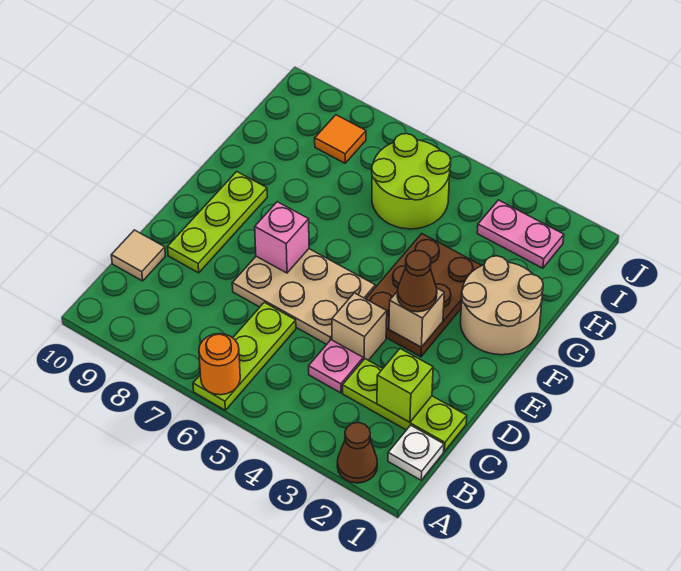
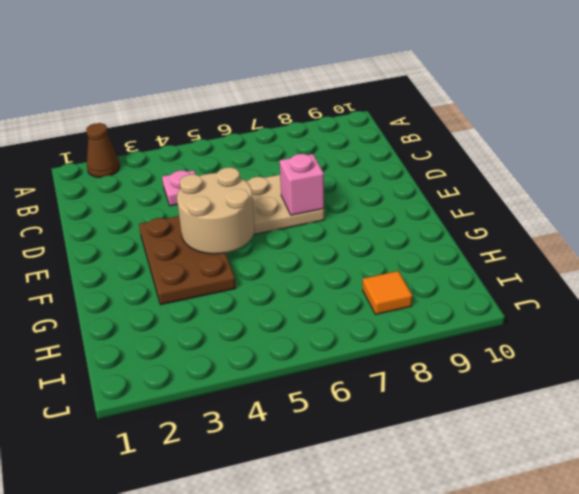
tan round brick E4:F5 level 2 -> tan round brick F1:G2 level 1
none -> lime plate A6:C6 level 1
none -> white plate B1 level 1
none -> lime plate C1:C3 level 1

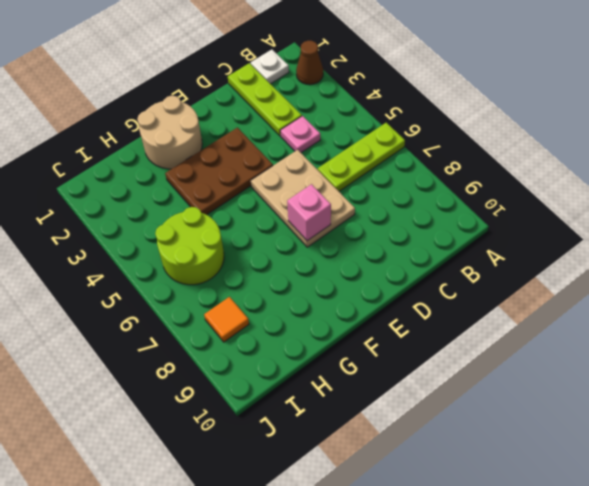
none -> tan tile C10 level 1
none -> tan brick D4 level 1
none -> lime plate D9:F9 level 1

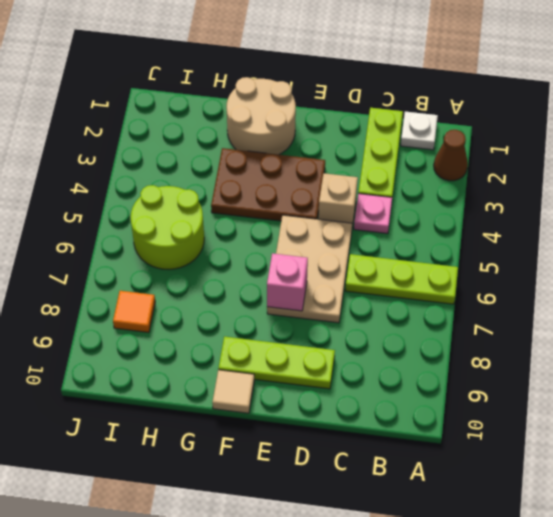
tan tile F10 level 1 -> tan tile C10 level 1
none -> pink plate I2:I3 level 1
none -> orange round brick A6 level 2
none -> lime brick C2 level 2

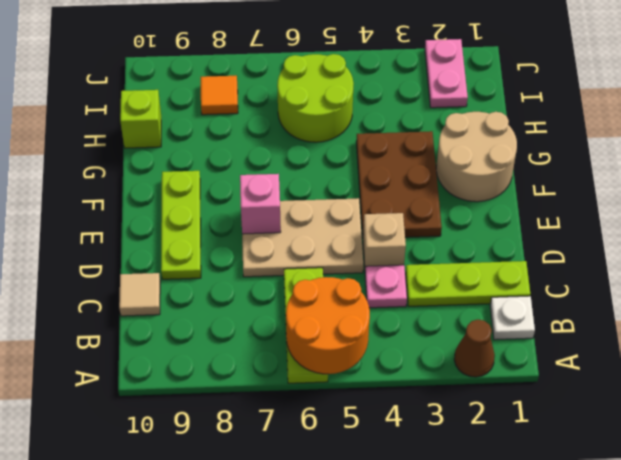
orange round brick A5:B6 level 2 -> orange round brick A6 level 2
lime brick H10 level 1 -> lime brick C2 level 2
pink plate I2:J2 level 1 -> pink plate I2:I3 level 1
none -> tan brick E3 level 2
none -> brown cone E3 level 3

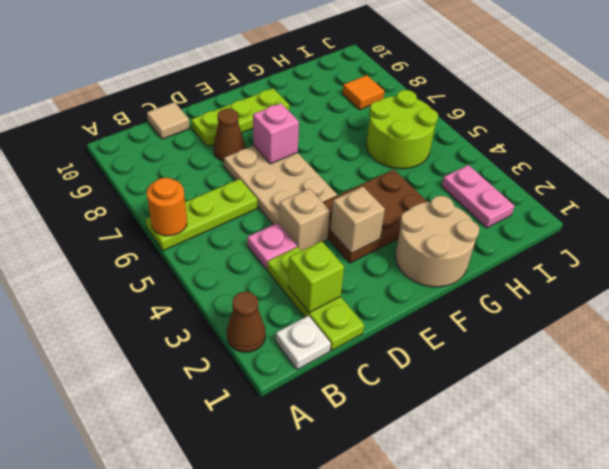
brown cone D8 level 1 -> brown cone E3 level 3

